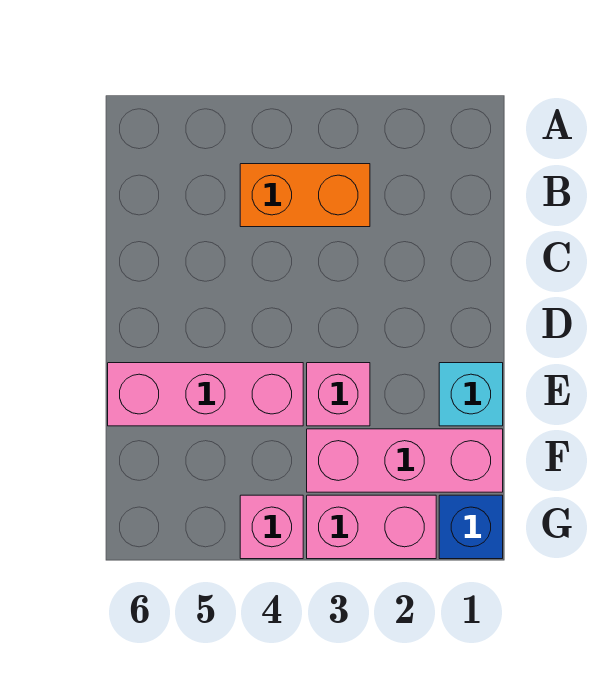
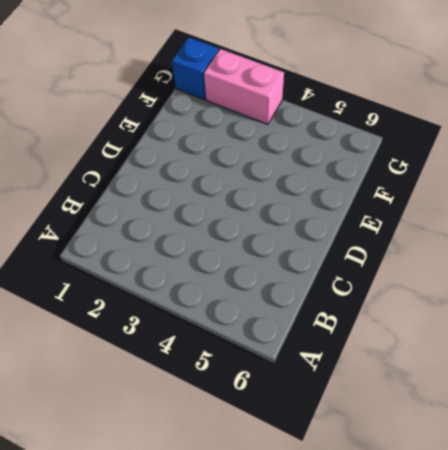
none -> orange brick B3:B4 level 1
none -> cyan brick E1 level 1

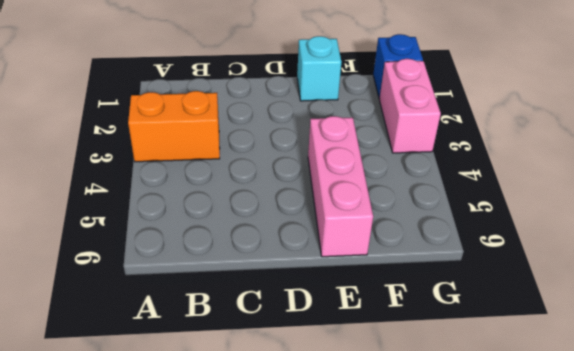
orange brick A3:B3 level 1 -> orange brick B3:B4 level 1
none -> pink brick E3 level 1
none -> pink brick F1:F3 level 1

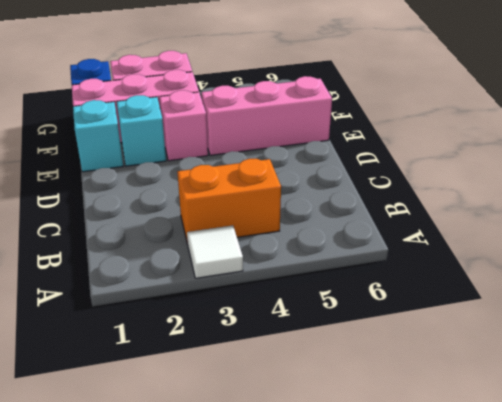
white tile A3 level 1 -> none
cyan brick E2 level 1 -> none
none -> pink brick G4 level 1

